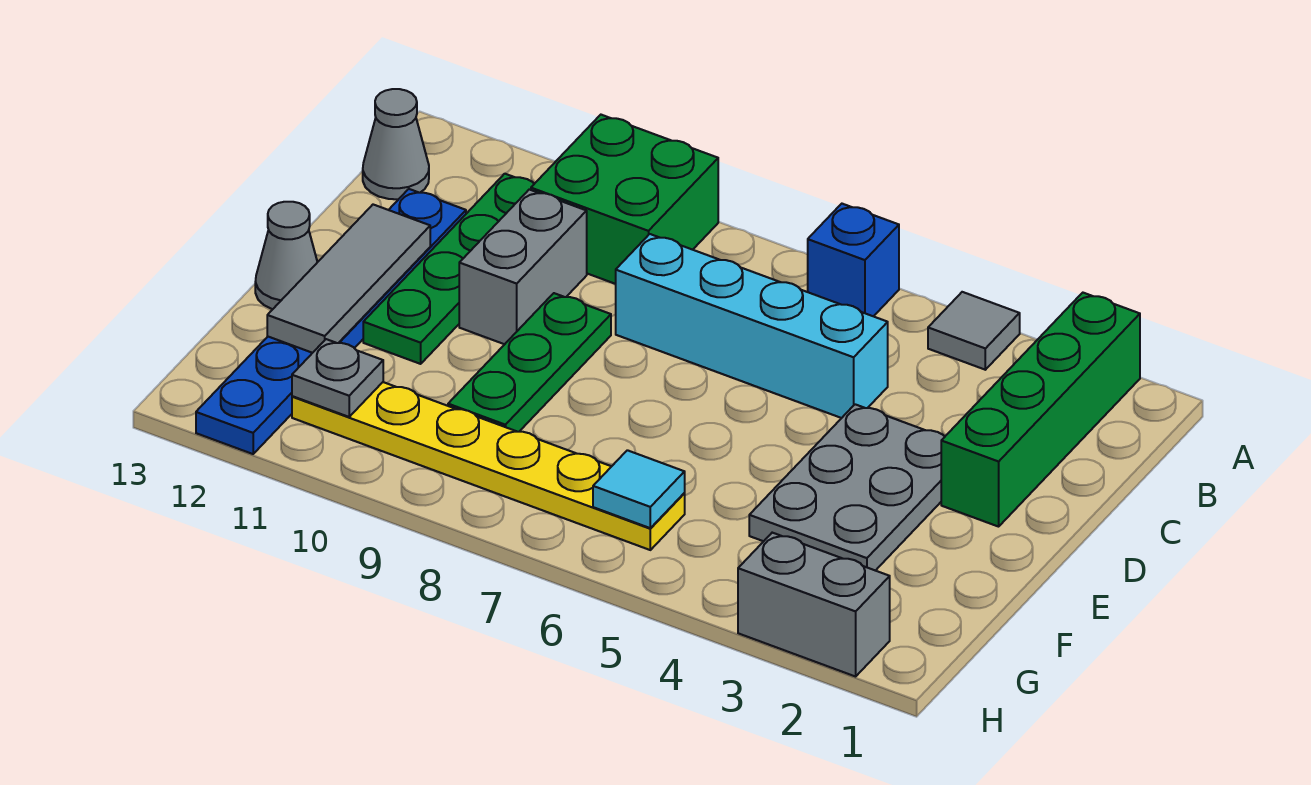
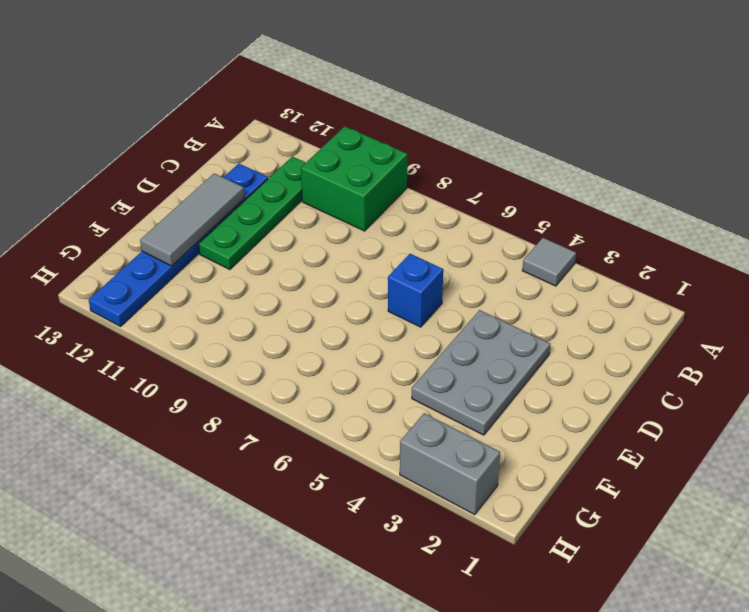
blue brick D6 level 1 -> blue brick A6 level 1
none -> green brick A2:D2 level 1
none -> grey cone B13 level 1
none -> cyan brick C5:C8 level 1

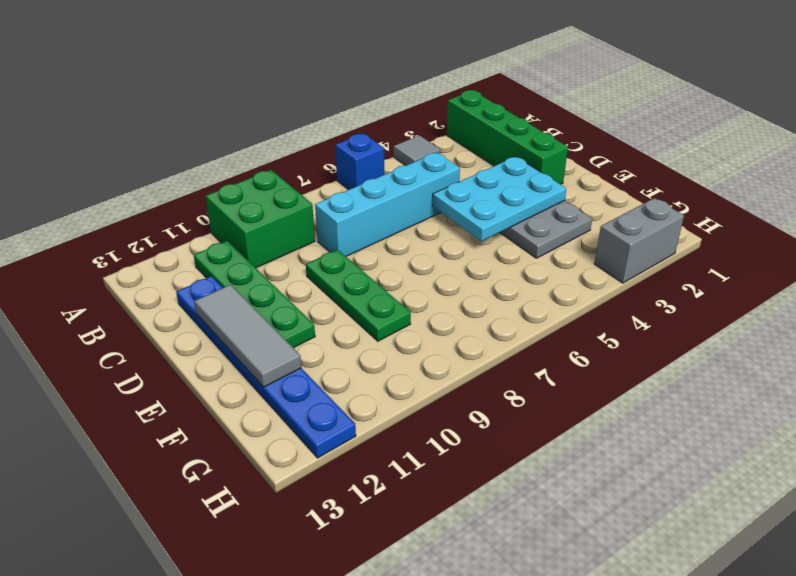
cyan plate D3:E5 level 2 -> none
none -> grey cone B13 level 1
none -> grey brick C10:D10 level 1
none -> grey cone E13 level 1

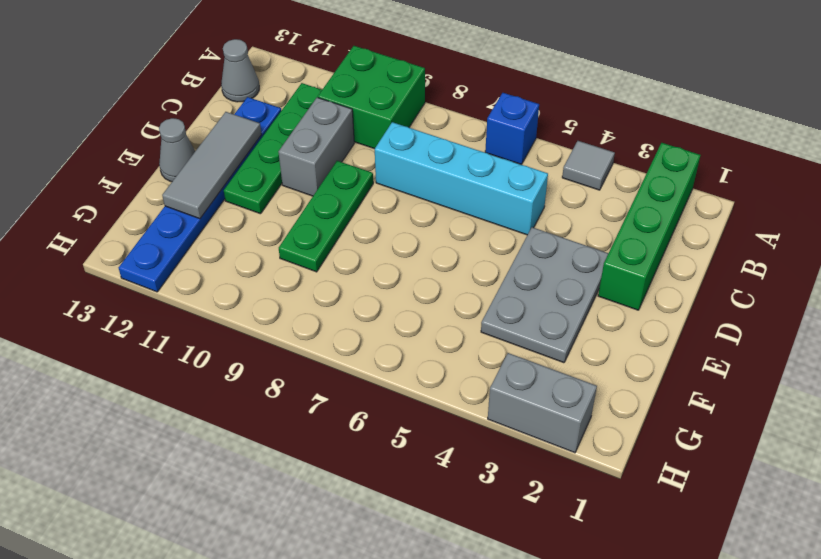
none -> yellow plate G6:G11 level 1
none -> cyan tile G6 level 2
none -> grey plate G11 level 2

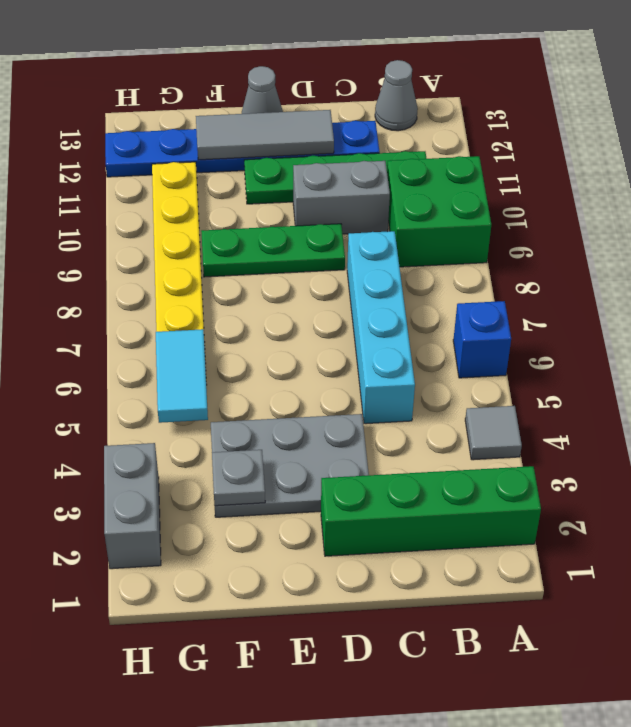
grey plate F3 level 2 -> grey plate G11 level 2
cyan tile G5:G6 level 2 -> cyan tile G6 level 2

